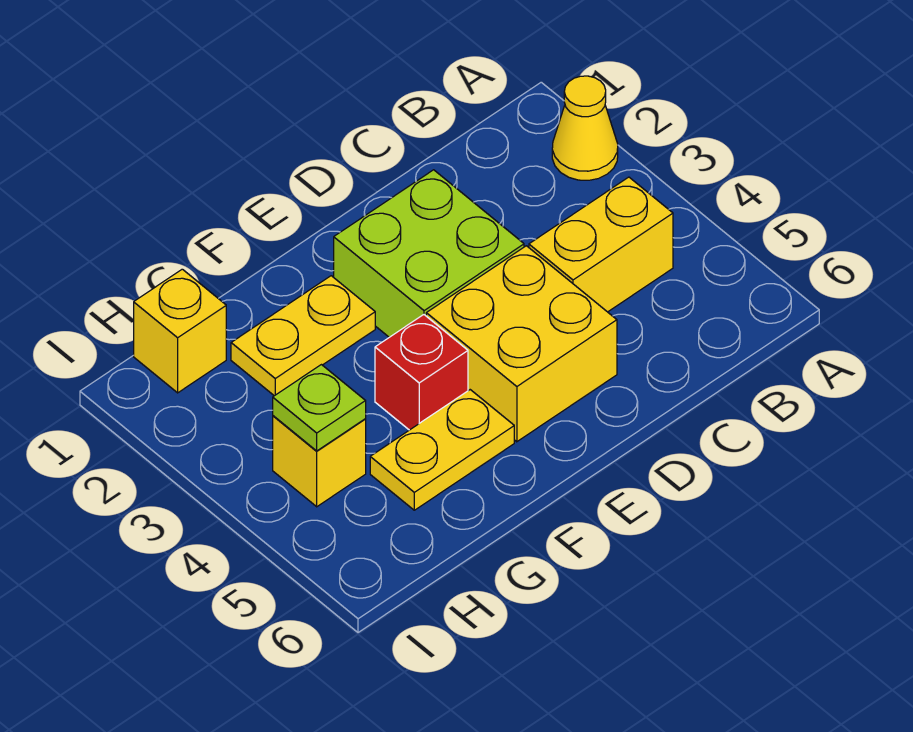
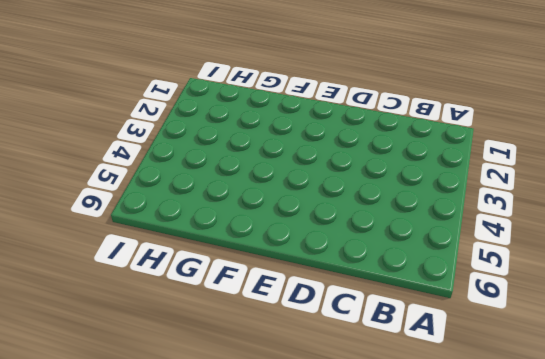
none -> yellow cone A2 level 1
none -> yellow brick B4:C4 level 1

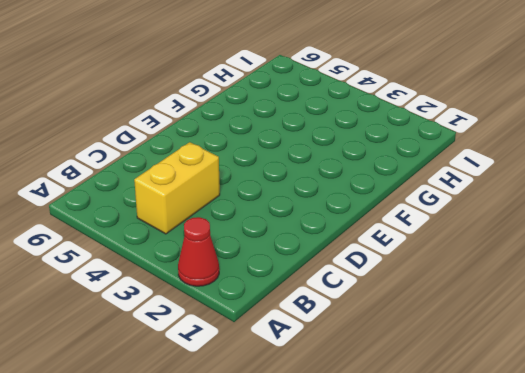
red cone A2 level 1 -> yellow cone A2 level 1
none -> lime brick D2:E3 level 1
none -> yellow brick D4:E5 level 1

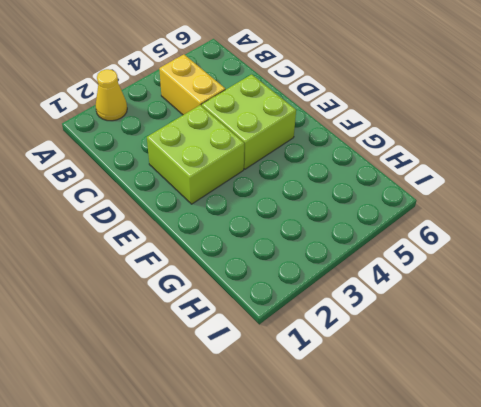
lime brick D4:E5 level 1 -> yellow brick D4:E5 level 1
none -> yellow plate F2:G2 level 1
none -> red brick F4 level 1

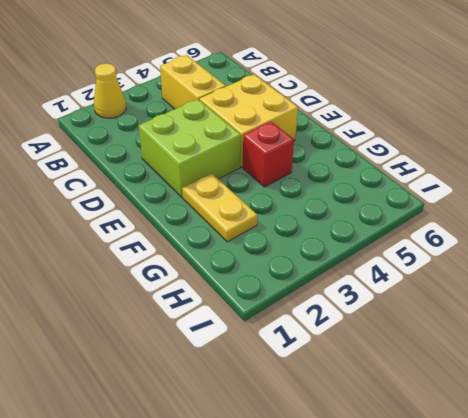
none -> yellow plate F5:G5 level 1
none -> yellow brick H1 level 1

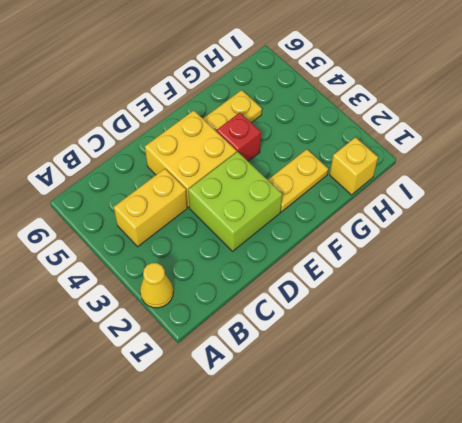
none -> yellow brick H4 level 1
none -> lime plate H4 level 2

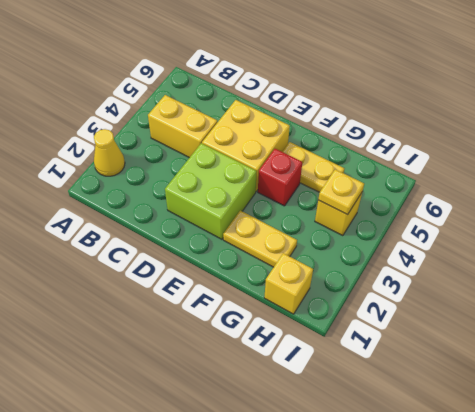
yellow plate H4 level 2 -> lime plate H4 level 2

